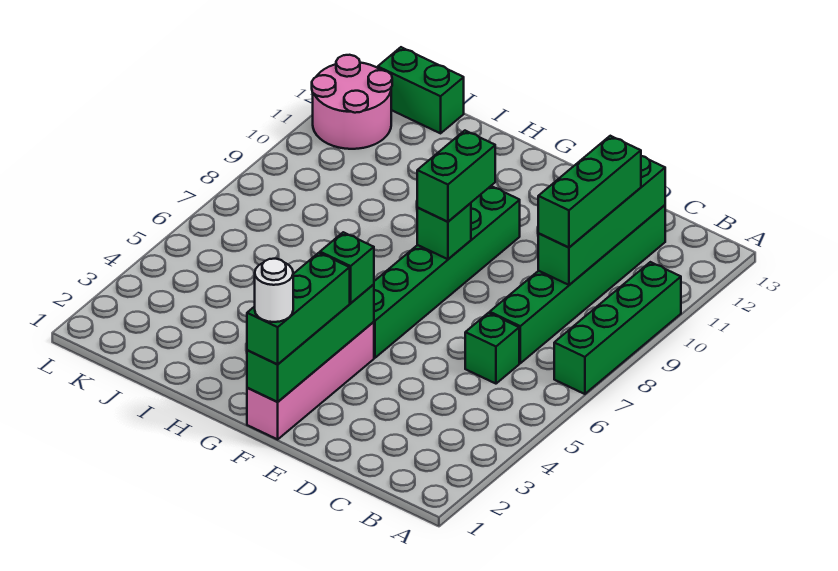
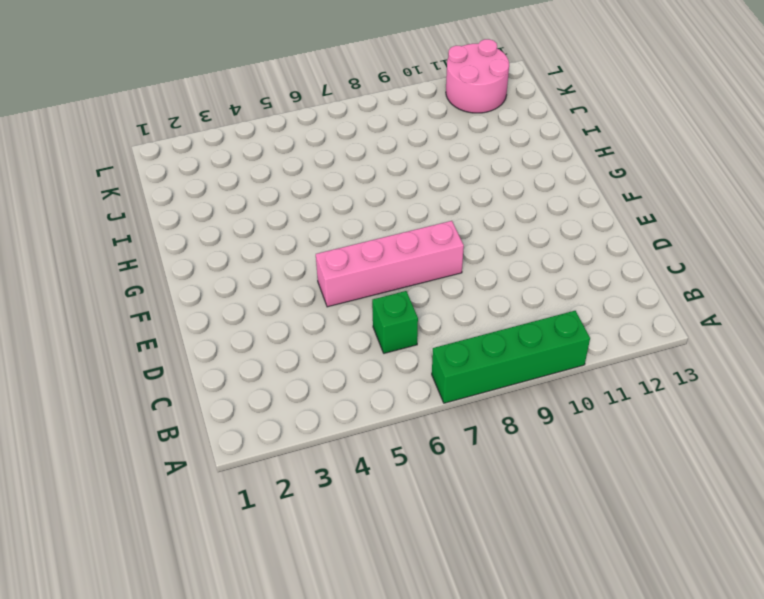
pink brick E5:E8 level 1 -> pink brick F1:F4 level 1
none -> green brick C7:C12 level 1
none -> green brick F5:F10 level 1
none -> green brick J13:K13 level 1

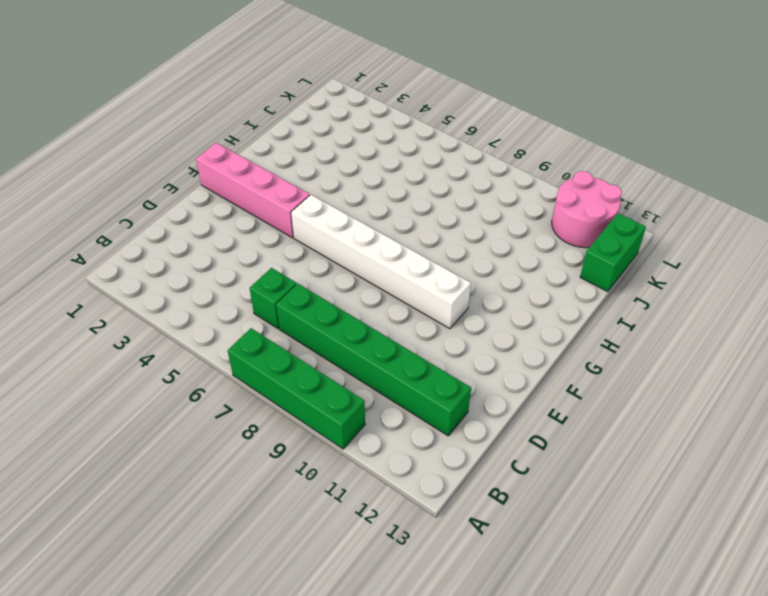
white brick F5:F10 level 1 -> green brick F5:F10 level 1
none -> green brick C9:C12 level 2
none -> green brick F1:F4 level 2
none -> green brick F8 level 2

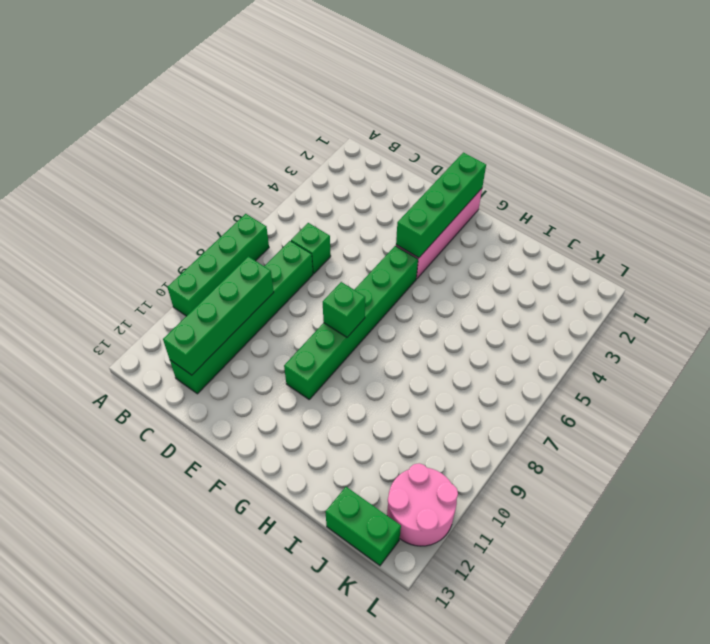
none -> green brick C9:C11 level 3
none -> green brick F1:F3 level 3
none -> green brick F4 level 3

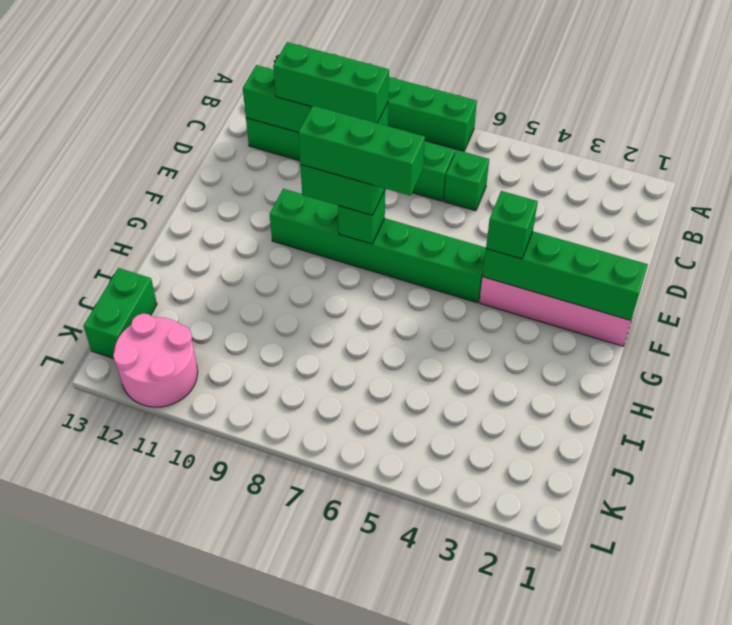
green brick F7:F9 level 4 -> green brick F1:F3 level 3
none -> white round brick F1 level 4

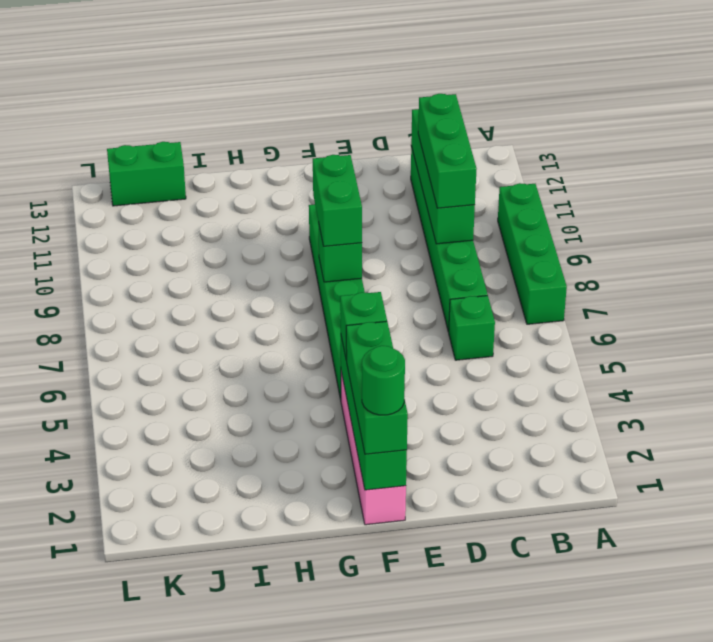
green round brick F1 level 4 -> white round brick F1 level 4
none -> pink round brick K11:L12 level 1

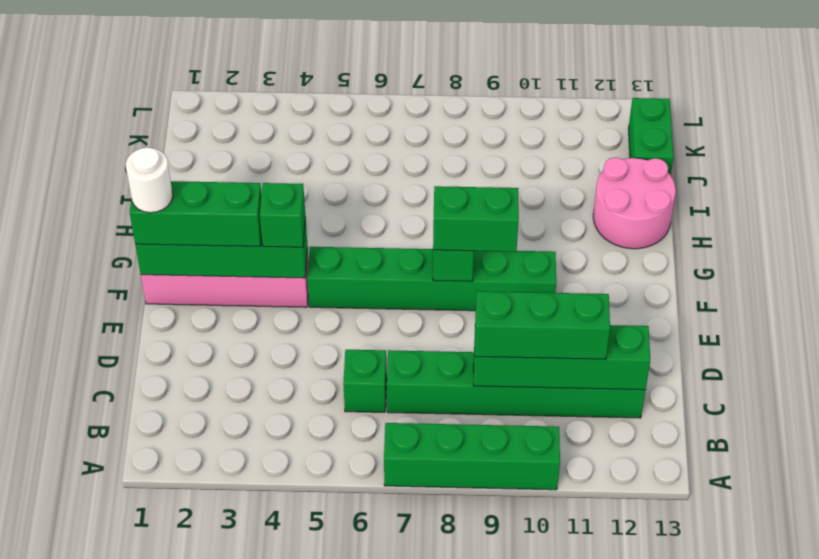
pink round brick H12:I13 level 1 -> pink round brick K11:L12 level 1

